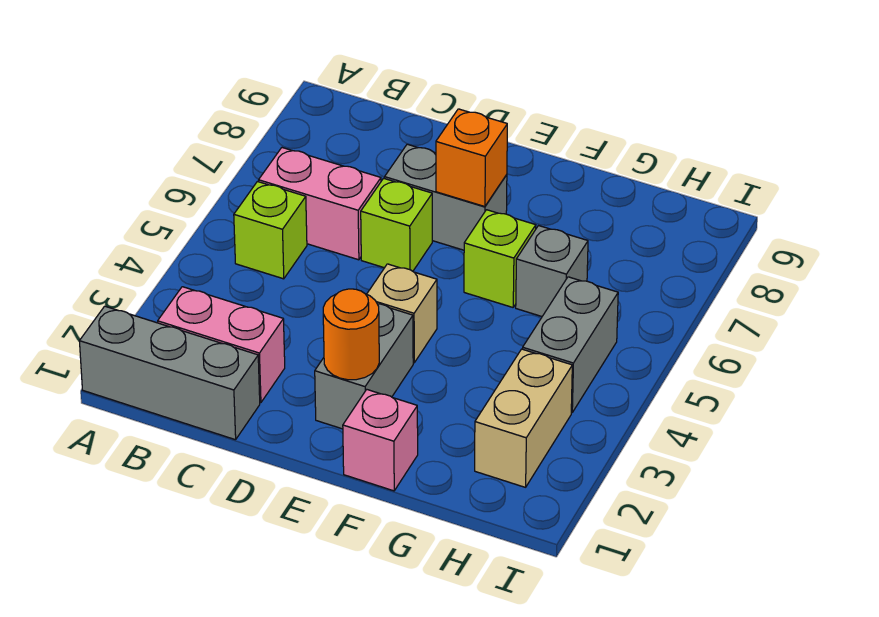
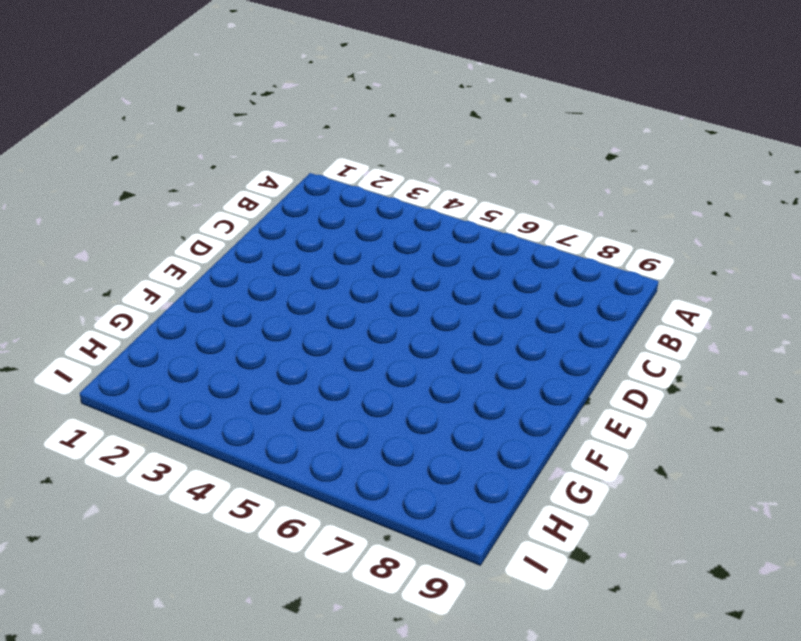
none -> grey brick A1:C1 level 1
none -> pink brick B2:C2 level 1
none -> lime brick B5 level 1

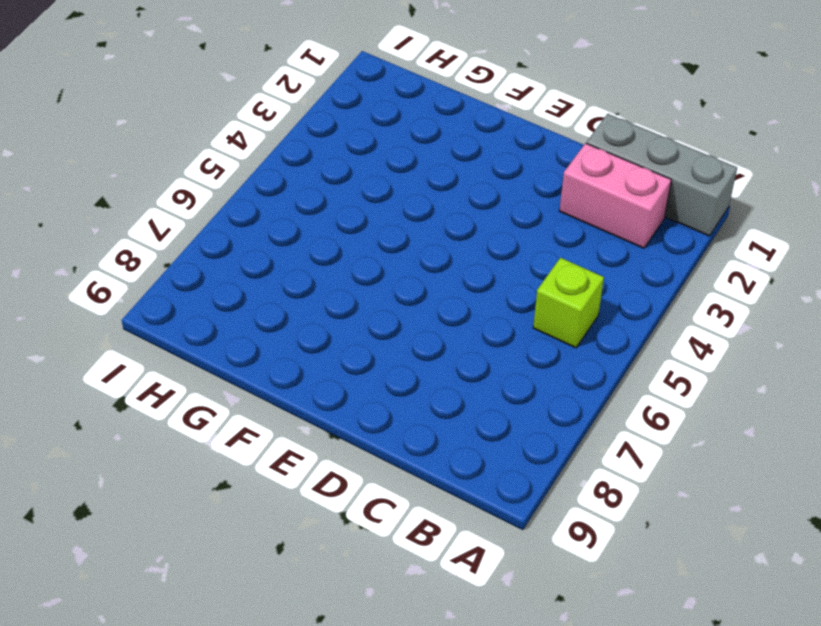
none -> pink brick B6:C6 level 1
none -> lime brick D6 level 1
none -> grey brick D7:E7 level 1

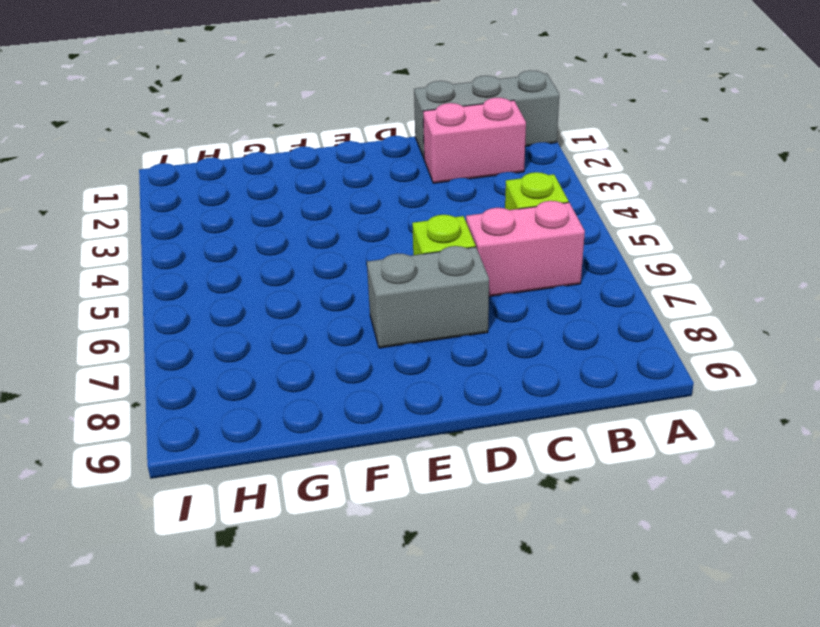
none -> grey brick E2:E3 level 1
none -> tan brick E4 level 1
none -> pink brick F1 level 1

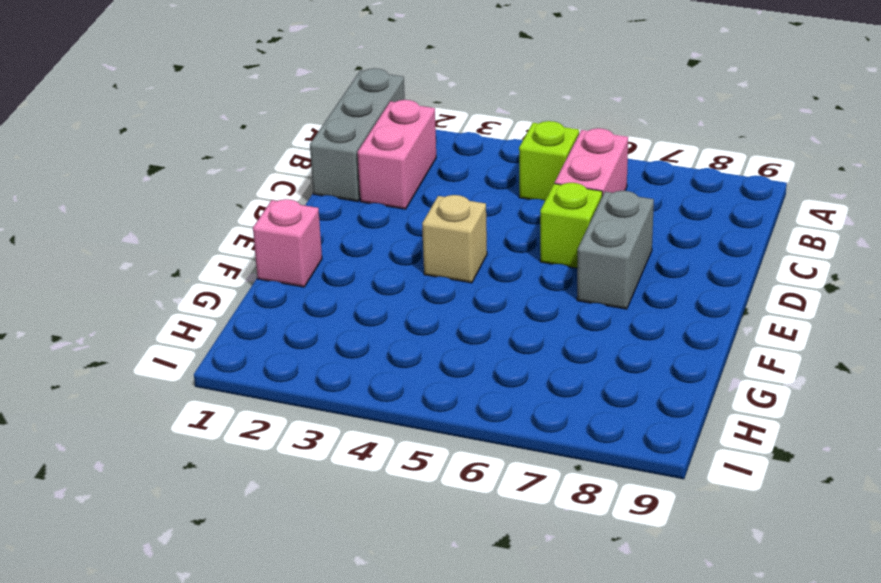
none -> grey brick E2:E3 level 1
none -> lime brick F6 level 1
none -> grey brick G6 level 1

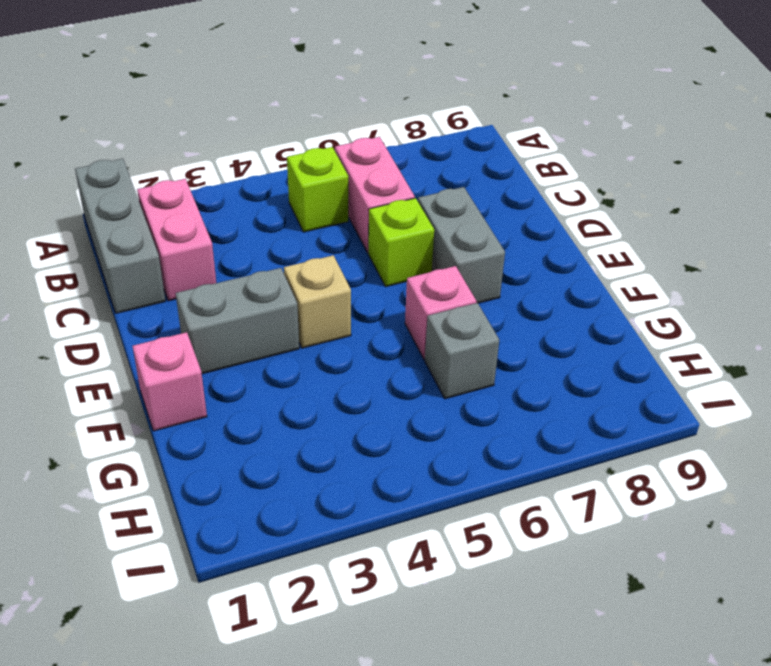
pink brick F6 level 1 -> lime brick F6 level 1
none -> tan brick H2:H3 level 1
none -> grey brick H4:H5 level 1
none -> orange round brick E2 level 2

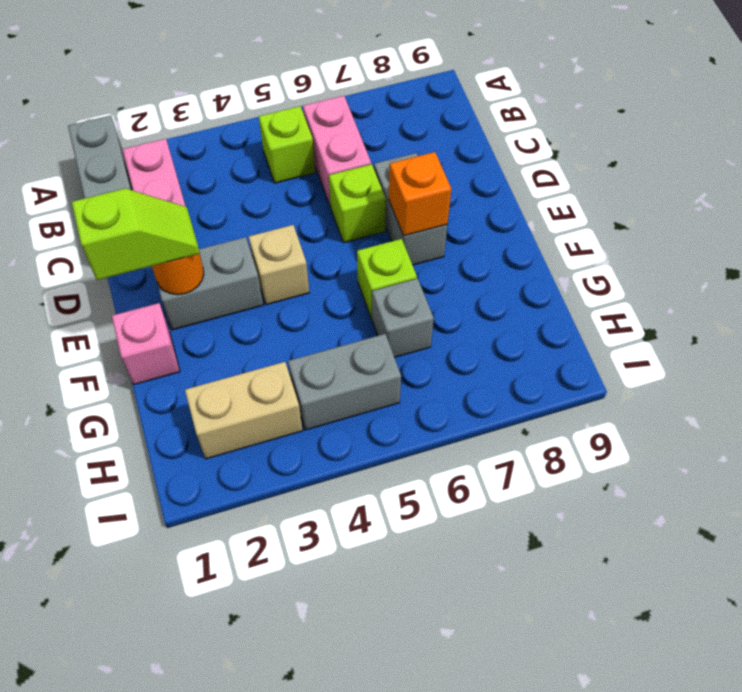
lime slope E1:E2 level 3 top 1 -> none

